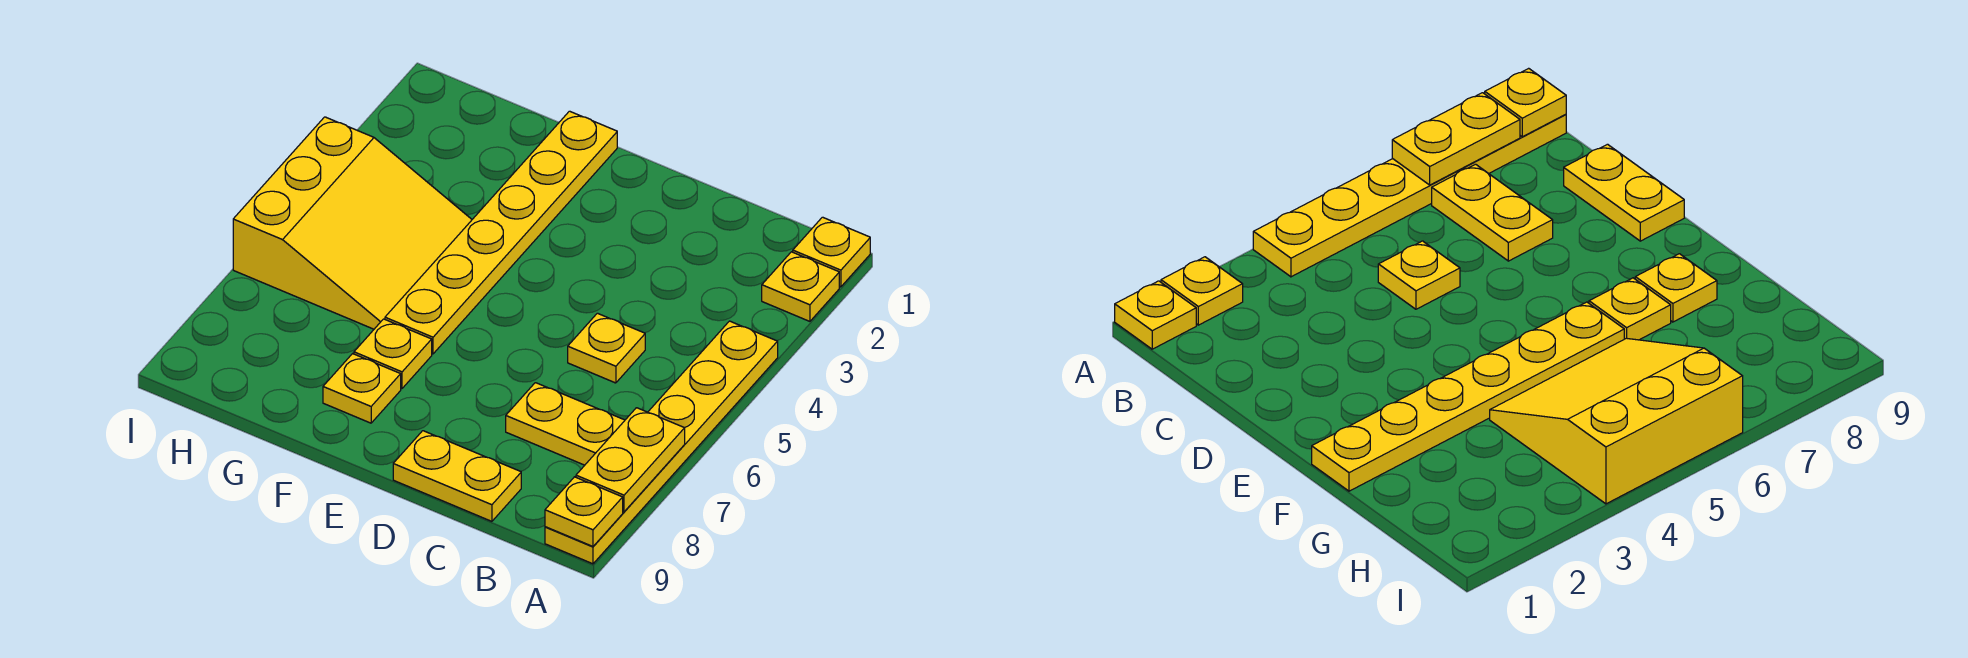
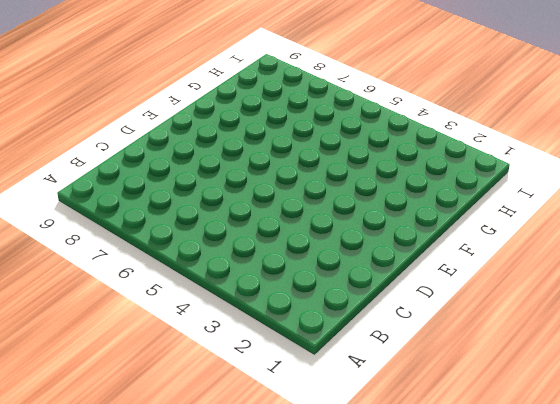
none -> yellow plate A1 level 1
none -> yellow plate A2 level 1
none -> yellow plate A4:A9 level 1

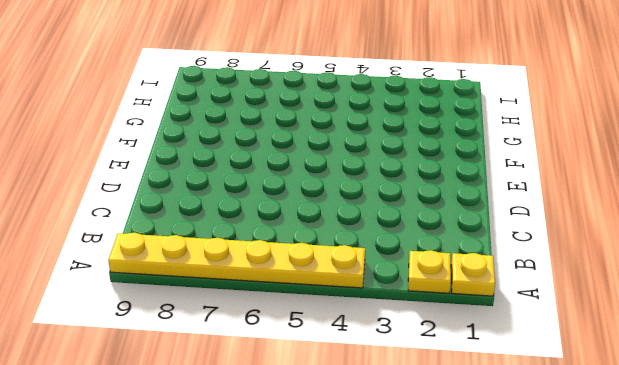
none -> yellow plate B7:C7 level 1
none -> yellow plate C5 level 1
none -> yellow plate C9:D9 level 1

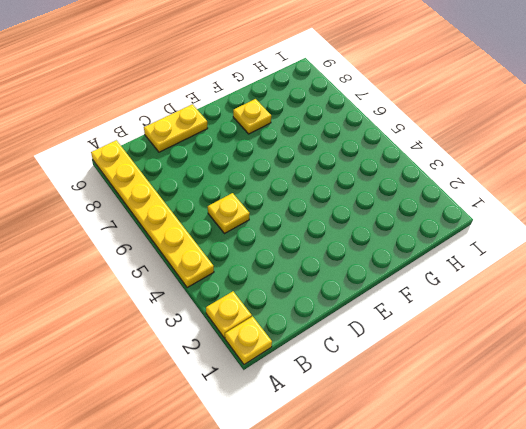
none -> yellow plate B7:C7 level 1
none -> yellow plate F1:F6 level 1
none -> yellow plate F7 level 1

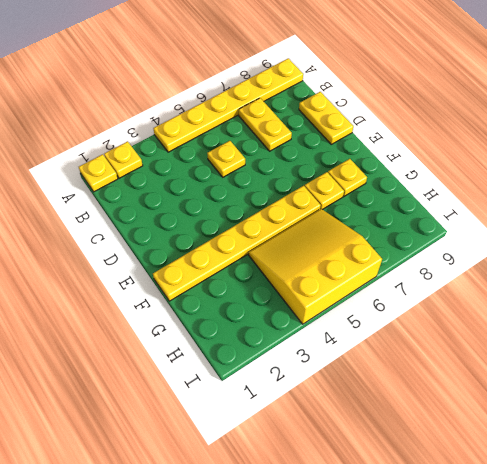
none -> yellow plate A7:A8 level 2
none -> yellow plate A9 level 2

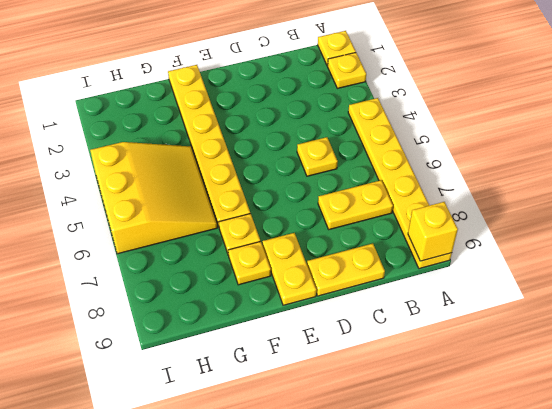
yellow brick A9 level 2 -> yellow plate A9 level 2
yellow plate E8:E9 level 1 -> yellow plate A7:A8 level 2

